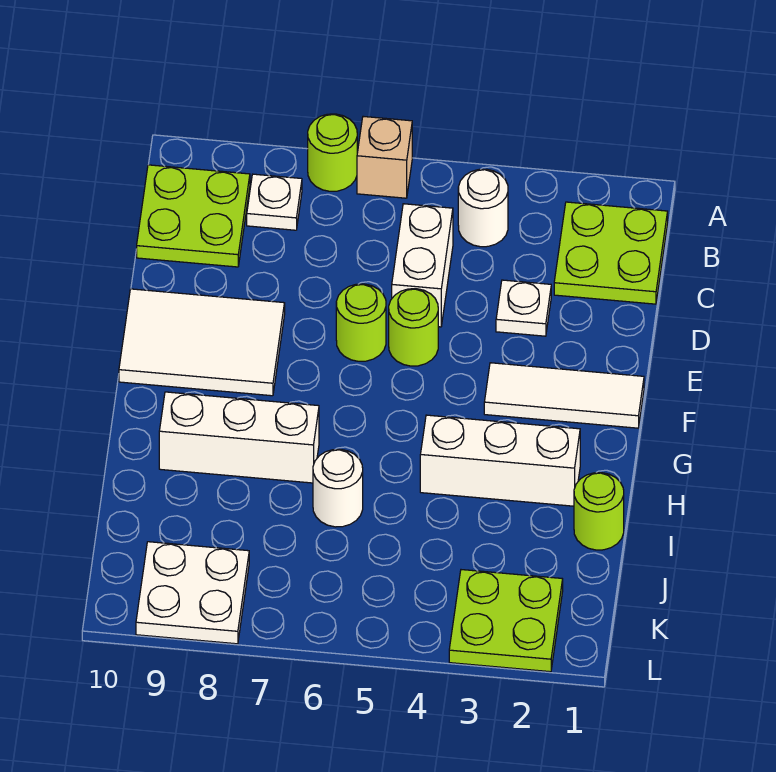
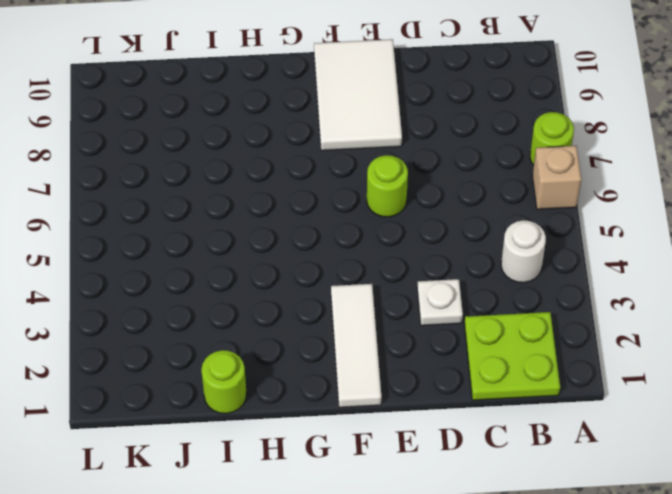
none -> white plate B8 level 1
none -> lime plate B9:C10 level 1
none -> white brick C5:D5 level 1

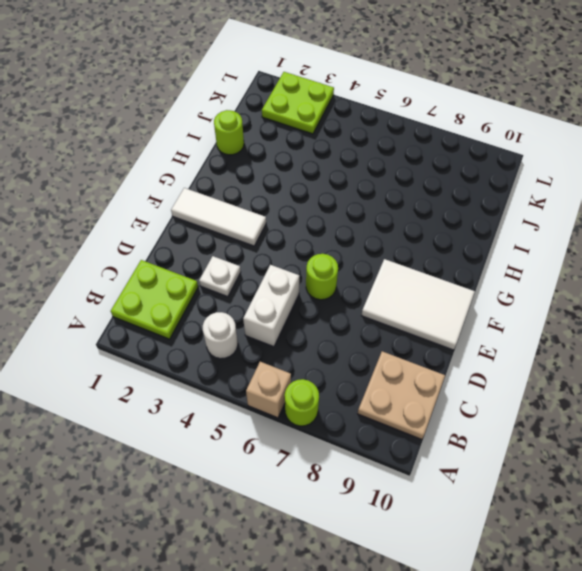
tan plate B9:C10 level 1 -> lime plate B9:C10 level 1
none -> white plate B8 level 1
none -> lime round brick E5 level 1
none -> white brick H2:H4 level 1

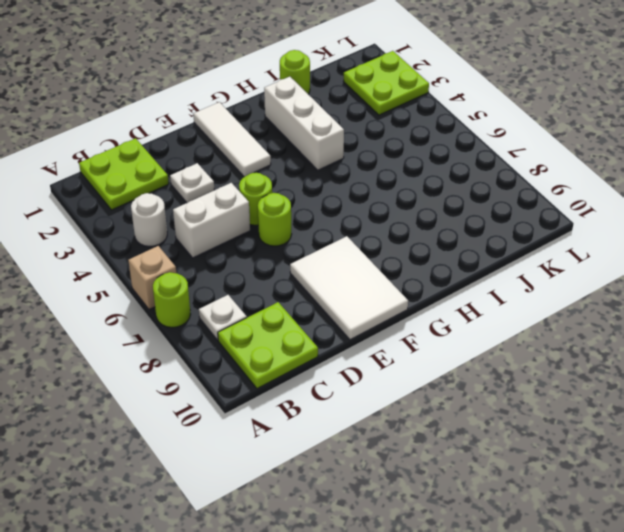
none -> white brick H7:H9 level 1
none -> white round brick I6 level 1
none -> white plate K8:L9 level 1

